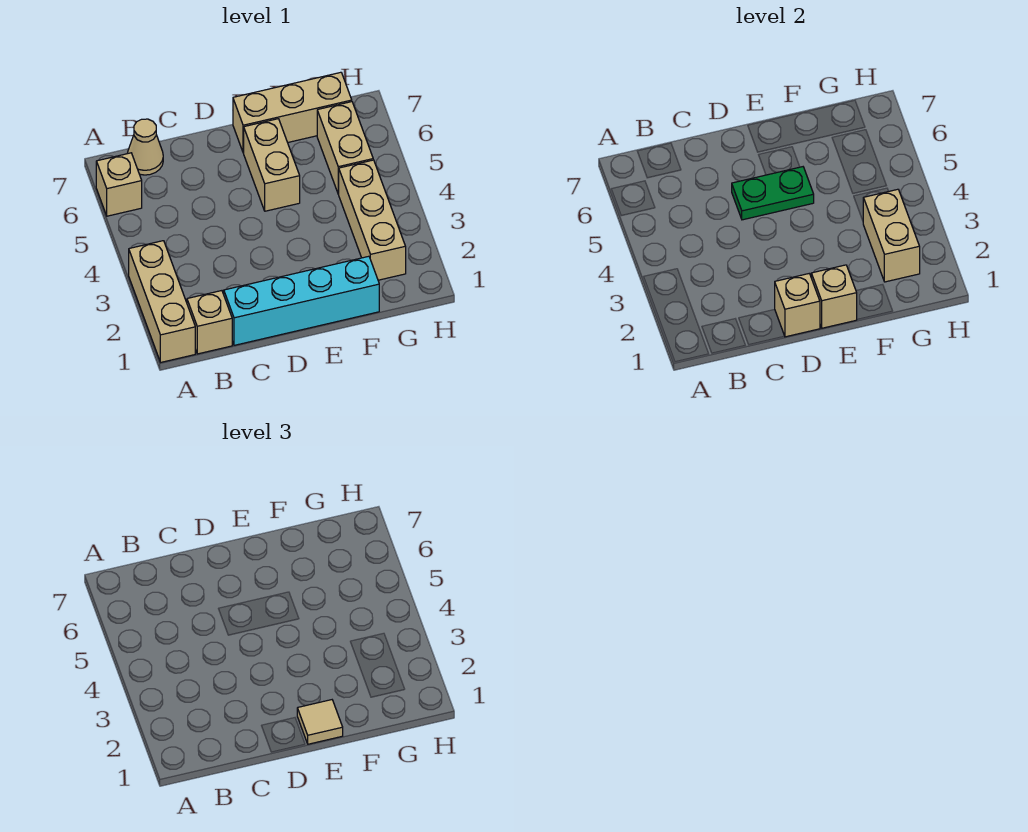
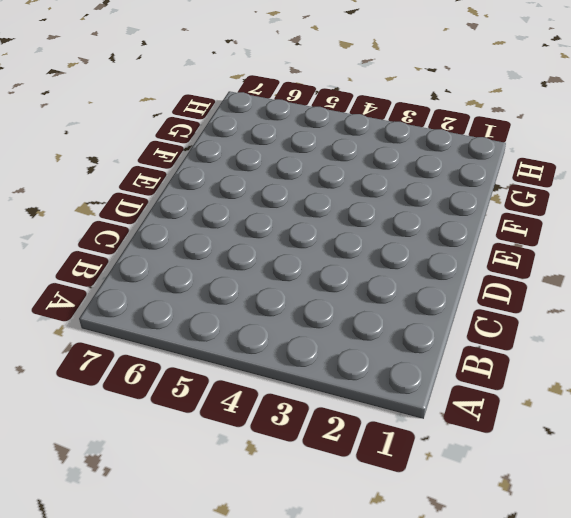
none -> tan brick A1:A3 level 1
none -> tan brick A6 level 1
none -> tan brick B1 level 1

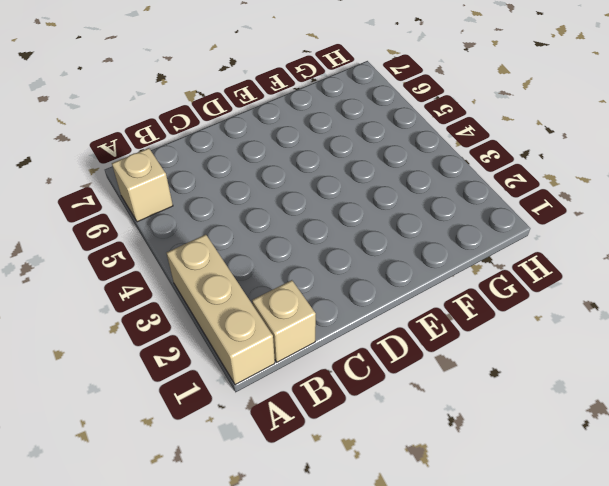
none -> tan cone B7 level 1
none -> cyan brick C1:F1 level 1
none -> tan brick E5:E6 level 1

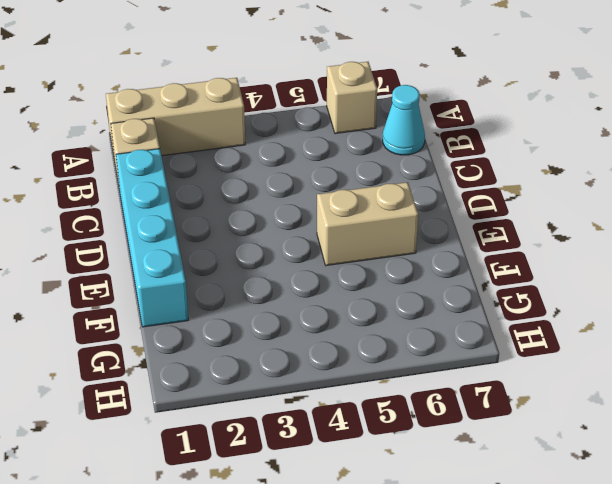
cyan cone B7 level 1 -> tan cone B7 level 1
none -> tan brick E7:G7 level 1
none -> tan brick G2:G4 level 1
none -> tan brick G5:G6 level 1

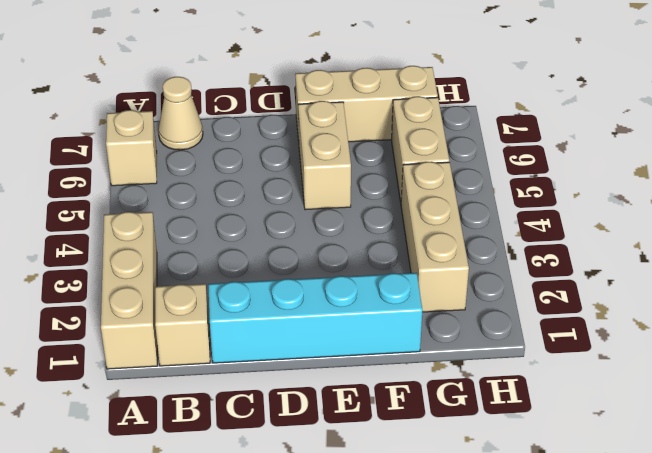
none -> tan brick D1 level 2
none -> green plate D5:E5 level 2
none -> tan brick E1 level 2

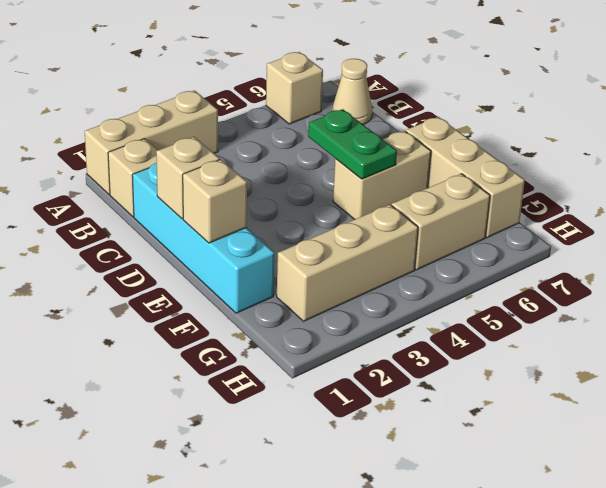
none -> tan brick G2:G3 level 2
none -> tan tile E1 level 3

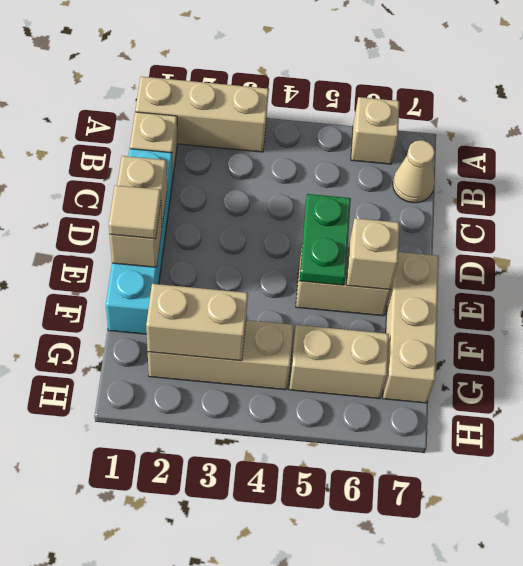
tan brick E6 level 2 -> none

